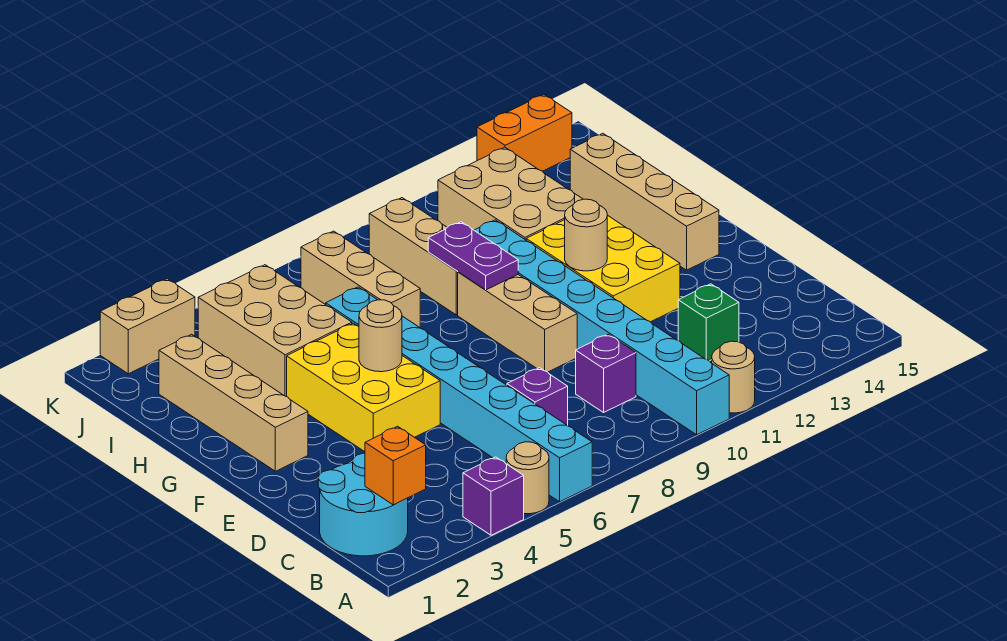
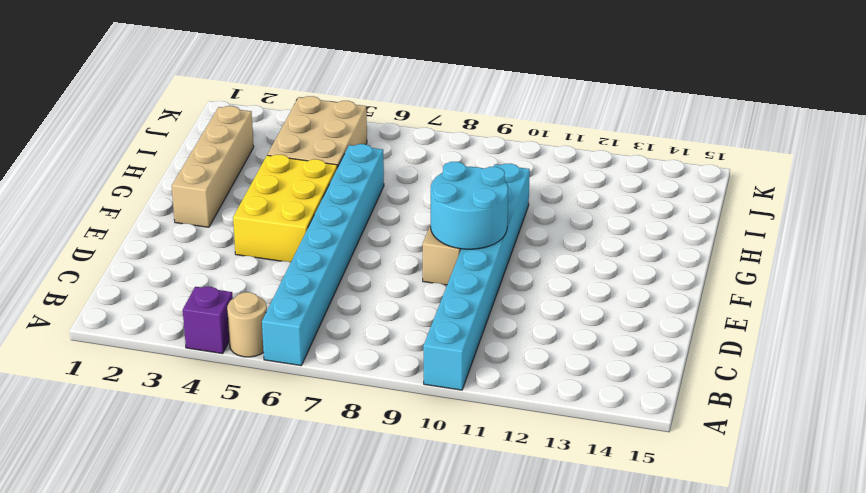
cyan round brick E9:F10 level 2 -> cyan round brick B1:C2 level 1
none -> tan round brick A11 level 1
none -> purple brick C7 level 1
none -> purple brick C9 level 1

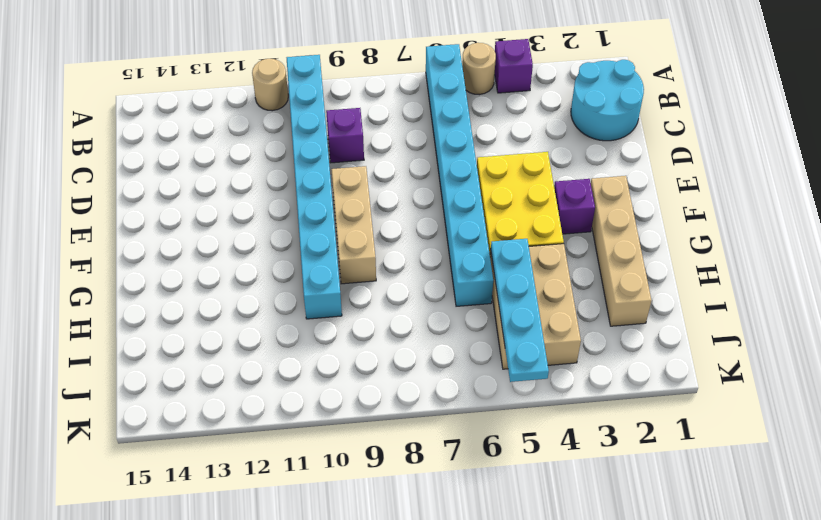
purple brick F3 level 1 -> purple brick C7 level 1
cyan plate H5:K5 level 2 -> none
none -> green brick C12 level 1
none -> yellow brick E11:G12 level 1
none -> tan brick F14:I14 level 1

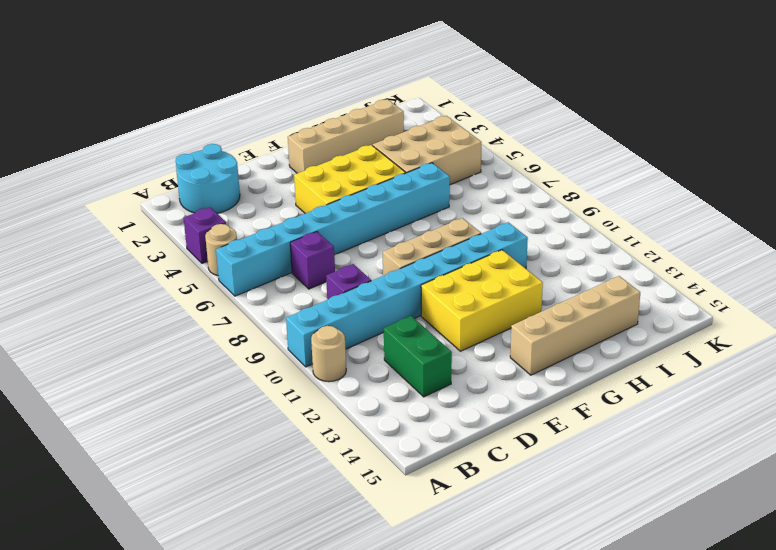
green brick C12:C13 level 1 -> green brick C12 level 1
none -> tan brick H7:J7 level 1
none -> tan brick H9:J9 level 1
none -> tan brick H11:J12 level 1

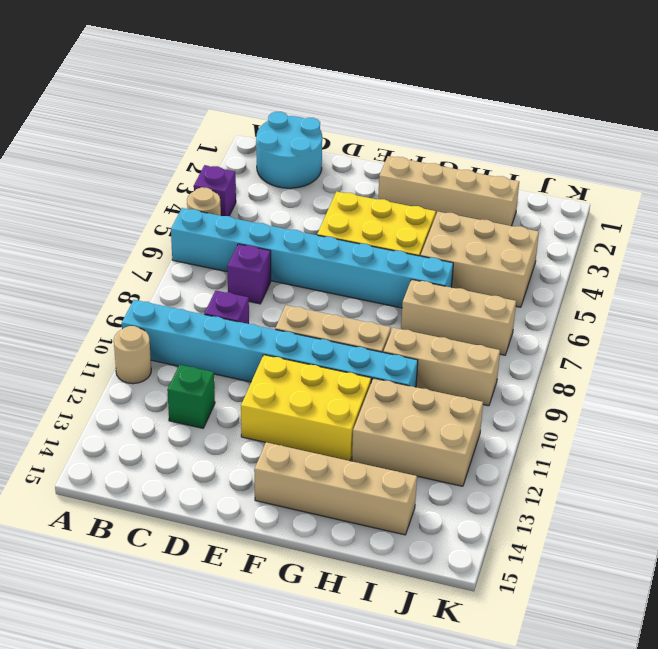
none -> tan brick K2:K3 level 1
none -> orange brick K13:K14 level 1
none -> orange brick B2 level 2

